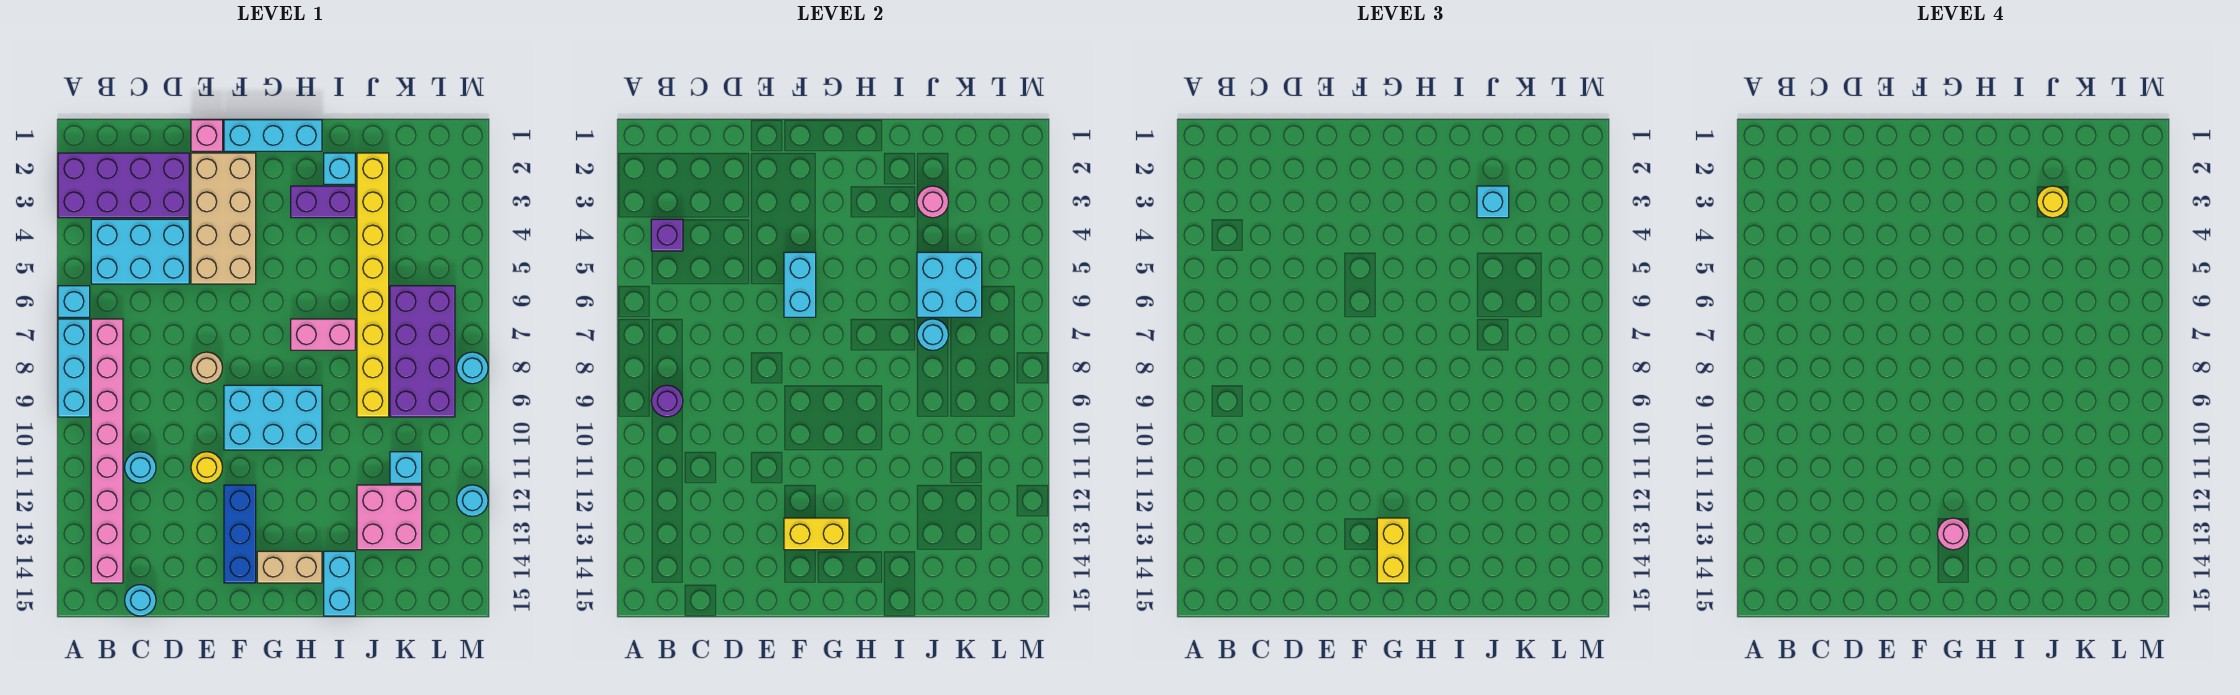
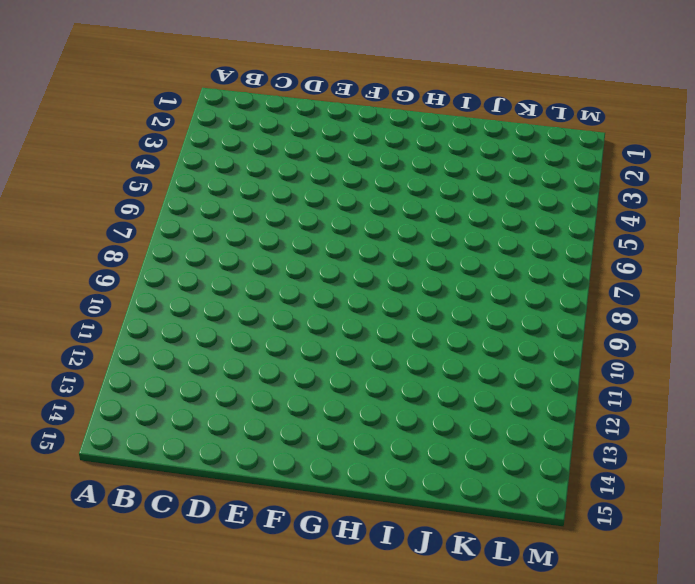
none -> purple brick A2:D3 level 1
none -> cyan brick A6 level 1
none -> cyan brick A7:A9 level 1
none -> cyan brick B4:D5 level 1

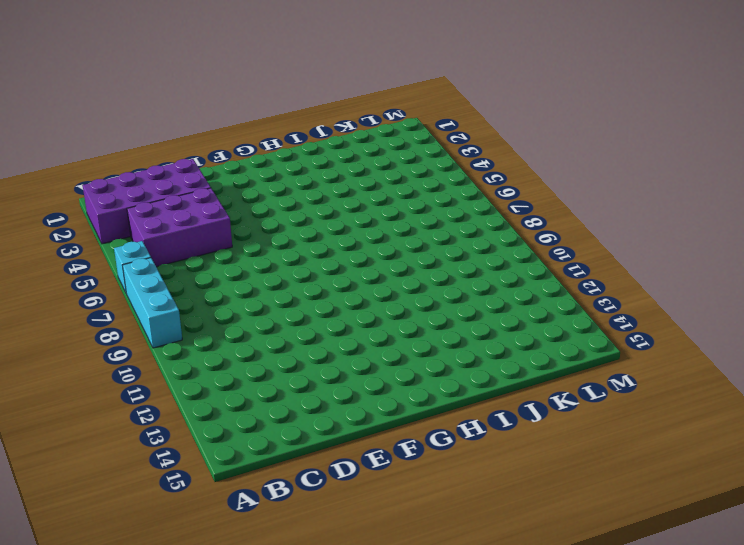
purple brick B4:D5 level 1 -> cyan brick B4:D5 level 1
none -> pink brick B7:B14 level 1
none -> cyan round brick C11 level 1
none -> cyan round brick C15 level 1
none -> pink brick E1 level 1

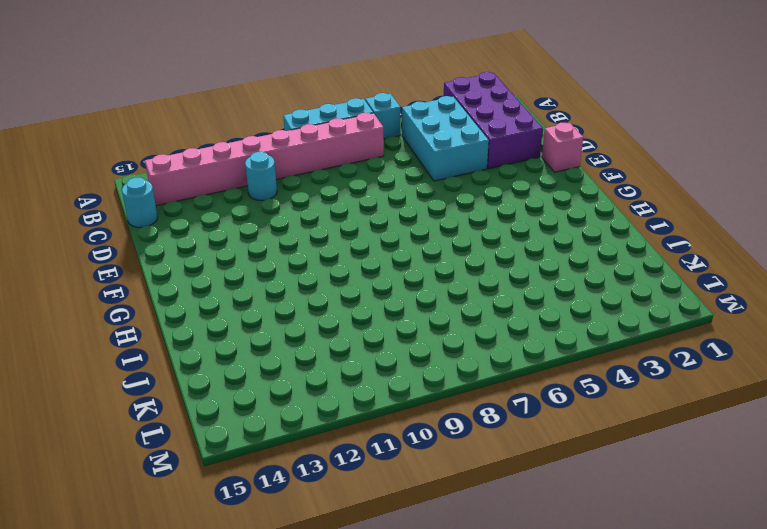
none -> tan brick E2:F5 level 1
none -> tan round brick E8 level 1
none -> yellow round brick E11 level 1
none -> cyan brick F1:H1 level 1

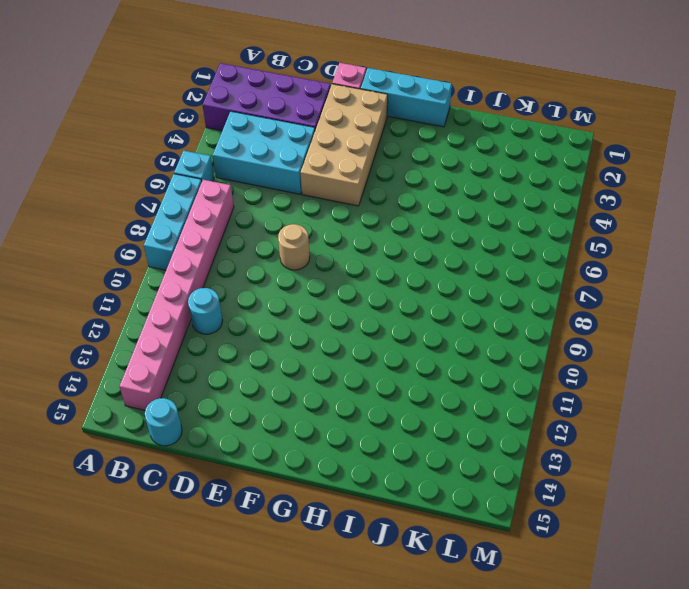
none -> yellow round brick E11 level 1
none -> cyan brick F9:H10 level 1
none -> blue brick F12:F14 level 1
none -> tan brick G14:H14 level 1

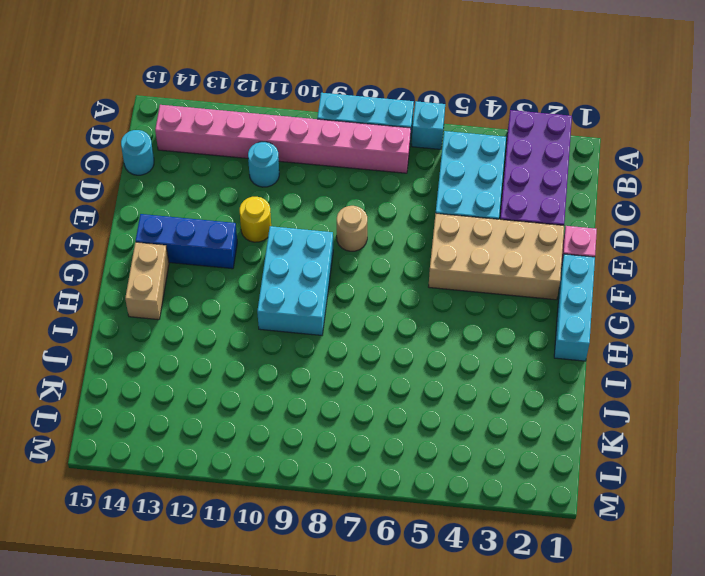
none -> purple brick H3:I3 level 1
none -> pink brick H7:I7 level 1
none -> cyan brick I2 level 1
none -> cyan brick I14:I15 level 1

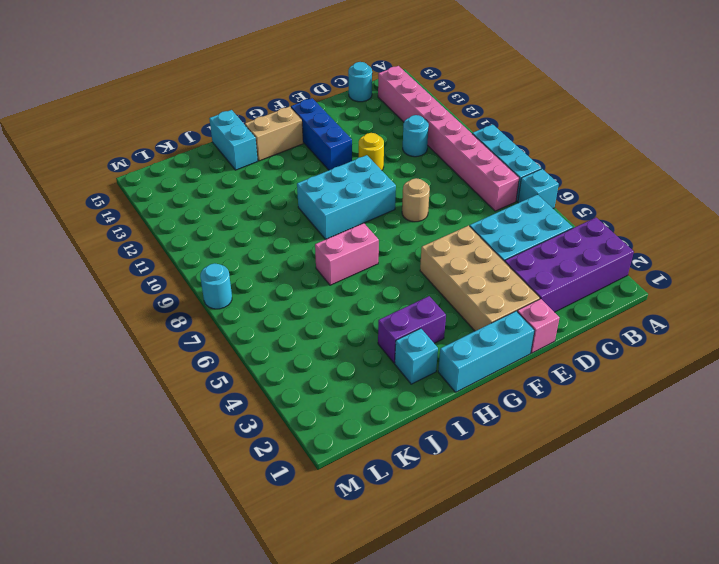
none -> yellow brick J2:J9 level 1
none -> pink brick J12:K13 level 1
none -> purple brick K6:L9 level 1
none -> cyan brick K11 level 1

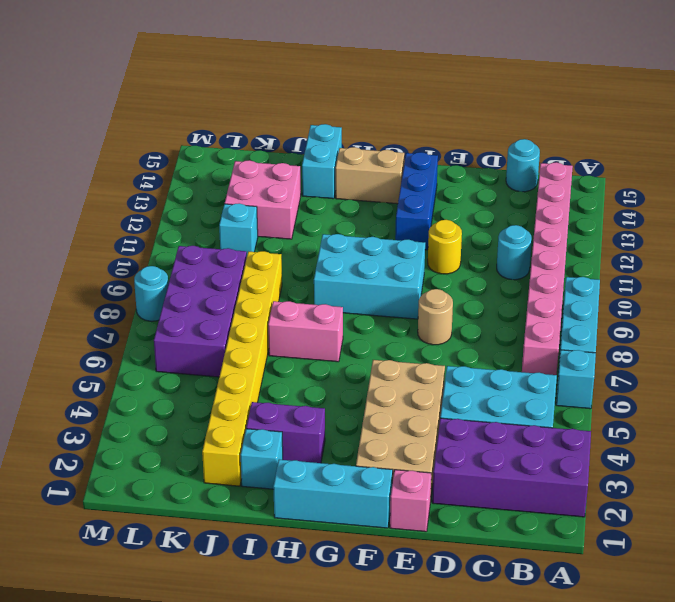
none -> cyan round brick M12 level 1
none -> purple brick B4 level 2
none -> purple round brick B9 level 2
none -> cyan brick F5:F6 level 2

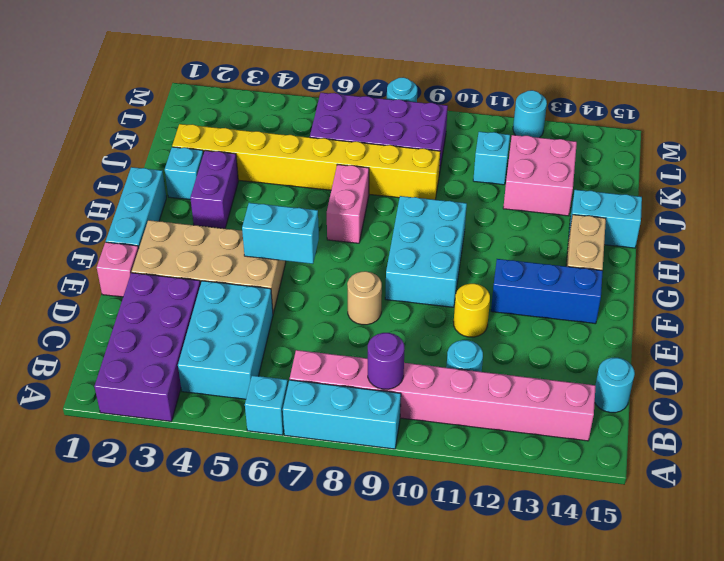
none -> purple brick B4 level 2
none -> yellow brick F13:G13 level 2
none -> pink round brick J3 level 2
none -> cyan brick J5:K6 level 2

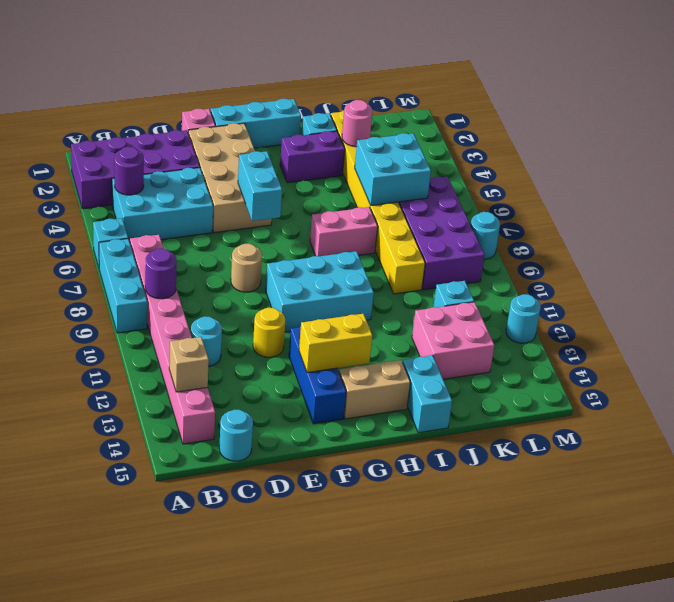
purple round brick B4 level 2 -> purple brick B4 level 2
tan brick B13 level 2 -> none
none -> cyan round brick J7 level 2
none -> yellow brick G13:G14 level 3
none -> cyan brick J3 level 3
none -> pink round brick G13 level 4

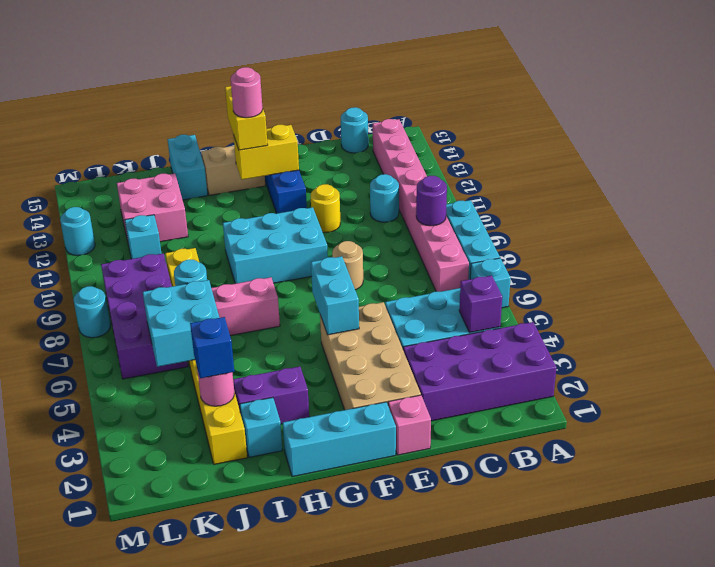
blue brick J3 level 3 -> cyan brick J3 level 3
none -> yellow round brick J3 level 4

